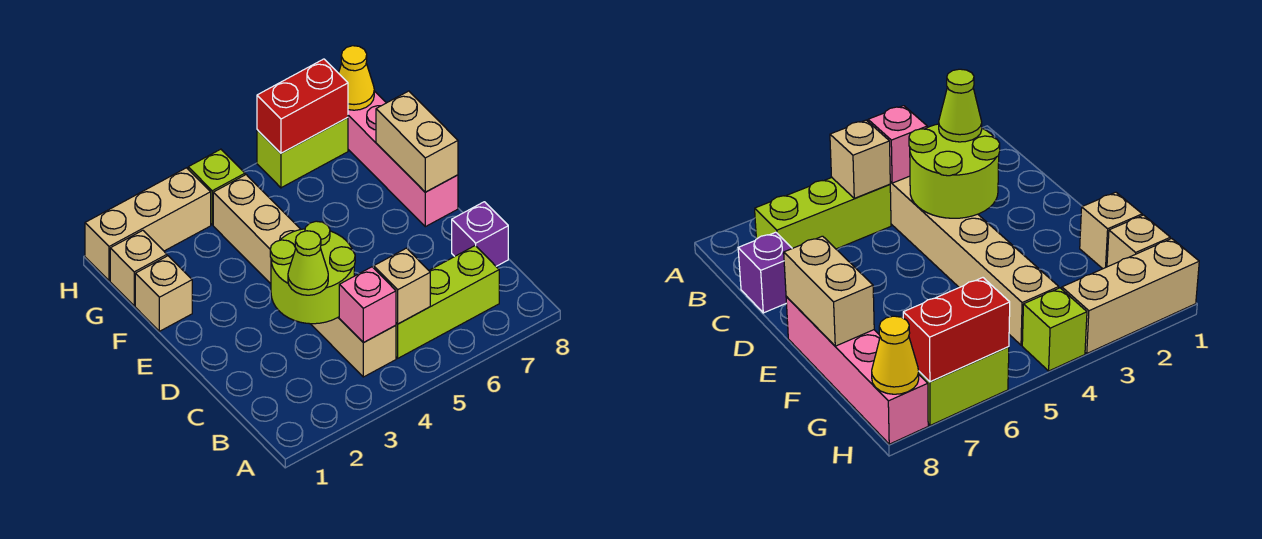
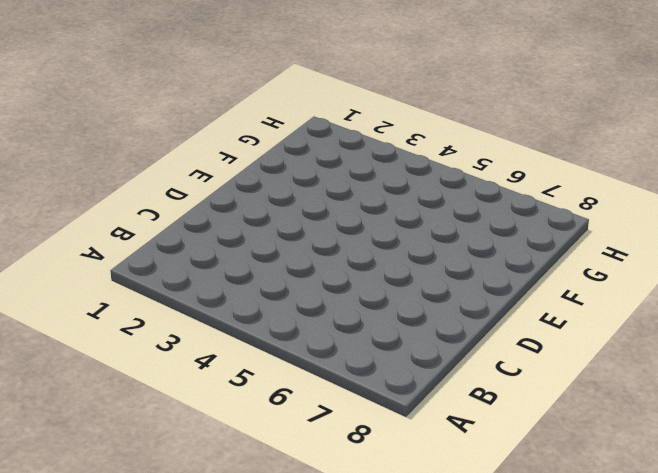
none -> tan brick B4:G4 level 1
none -> lime brick B5:B7 level 1
none -> purple brick C8 level 1

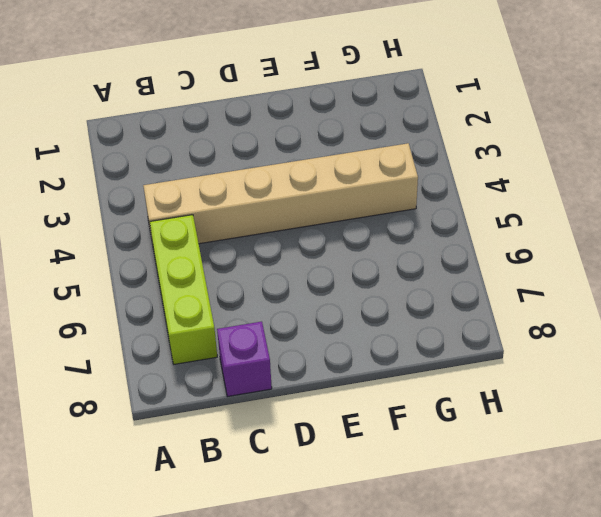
none -> pink brick E8:H8 level 1
none -> tan brick F1 level 1
none -> tan brick G1 level 1

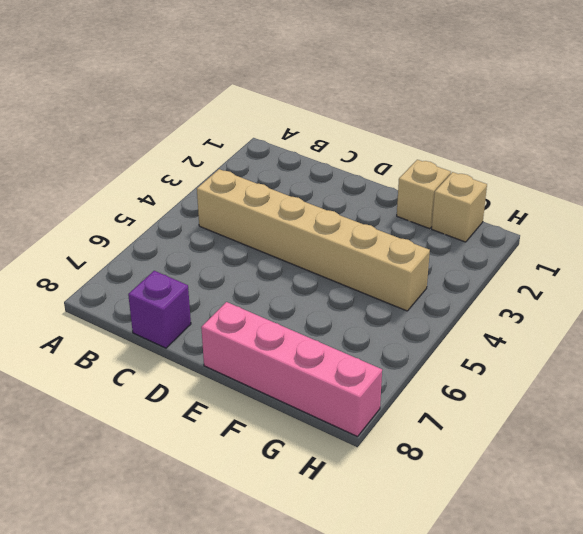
none -> lime brick B5:B7 level 1
none -> tan brick H1:H3 level 1
none -> lime brick H4 level 1

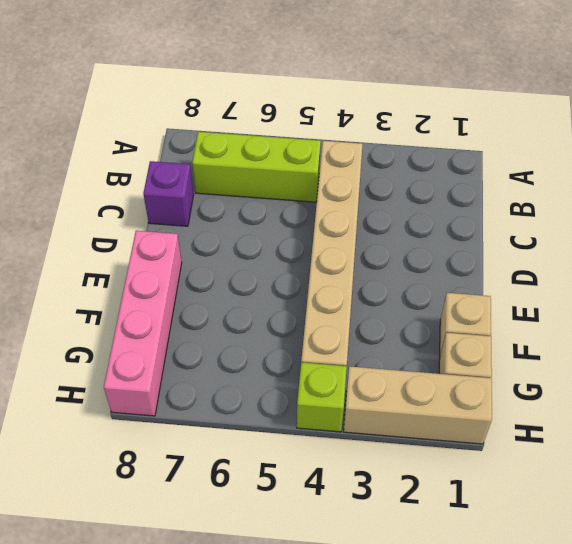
none -> lime brick H6:H7 level 1
none -> pink brick B4 level 2
none -> tan brick B5 level 2

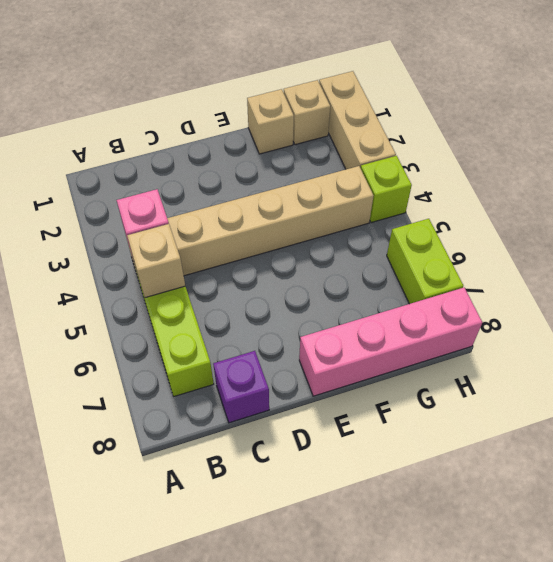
none -> lime round brick C3:D4 level 2
none -> tan brick E8:F8 level 2
none -> red brick H6:H7 level 2

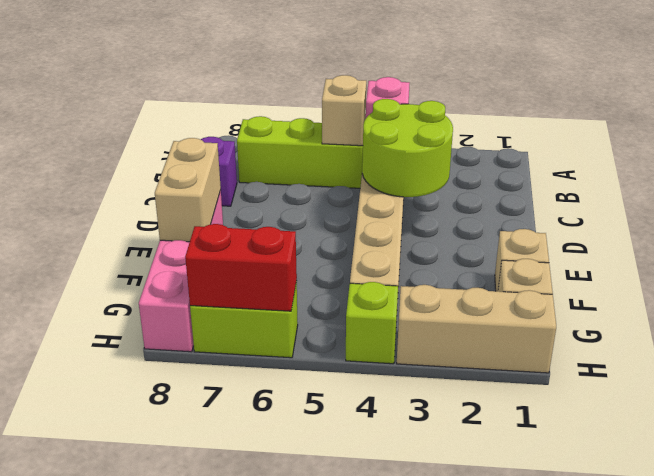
none -> yellow cone H8 level 2
none -> lime cone C3 level 3

